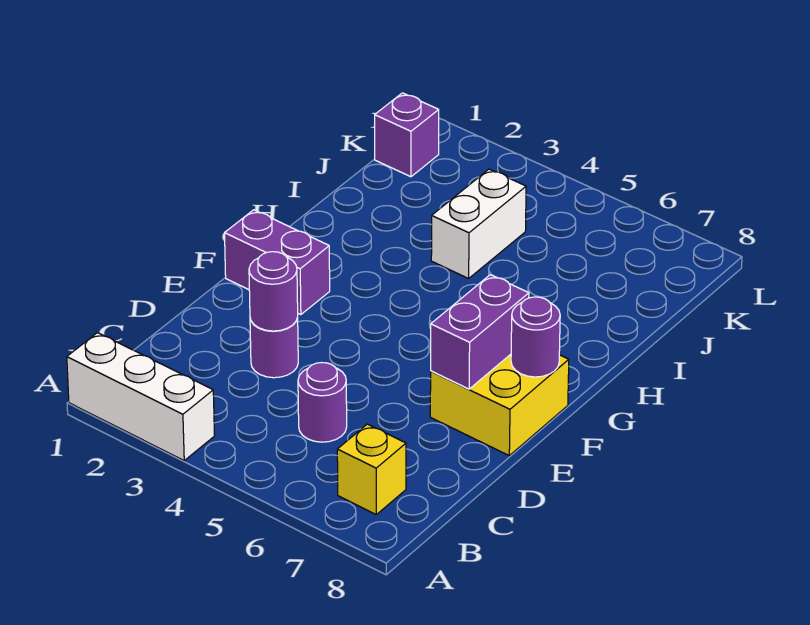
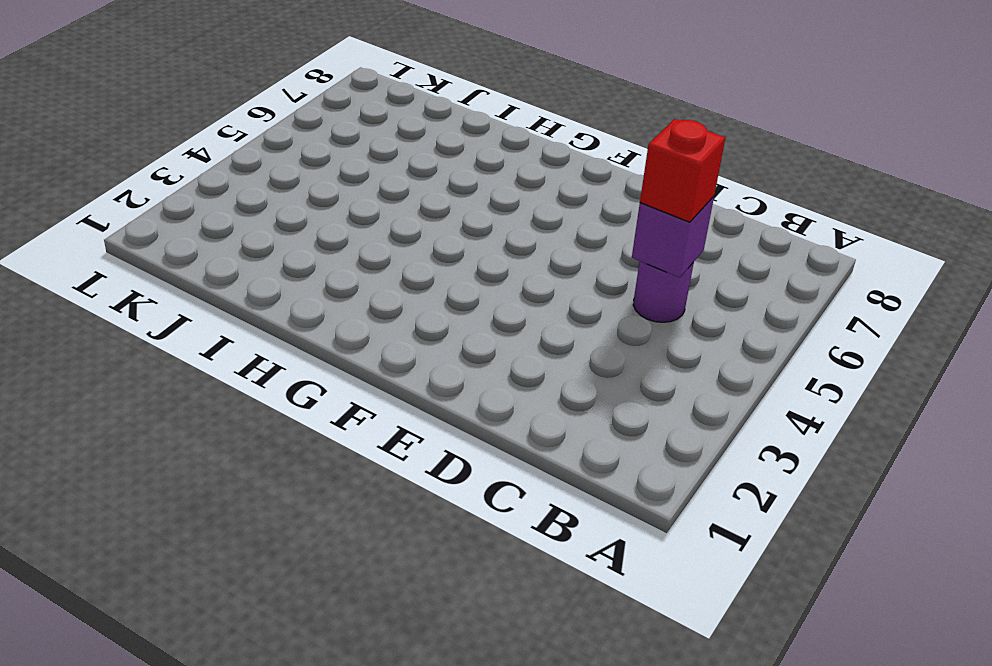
purple brick C5 level 2 -> purple brick K1 level 1
red brick C5 level 3 -> none
none -> white brick A1:A3 level 1
none -> yellow brick B7 level 1

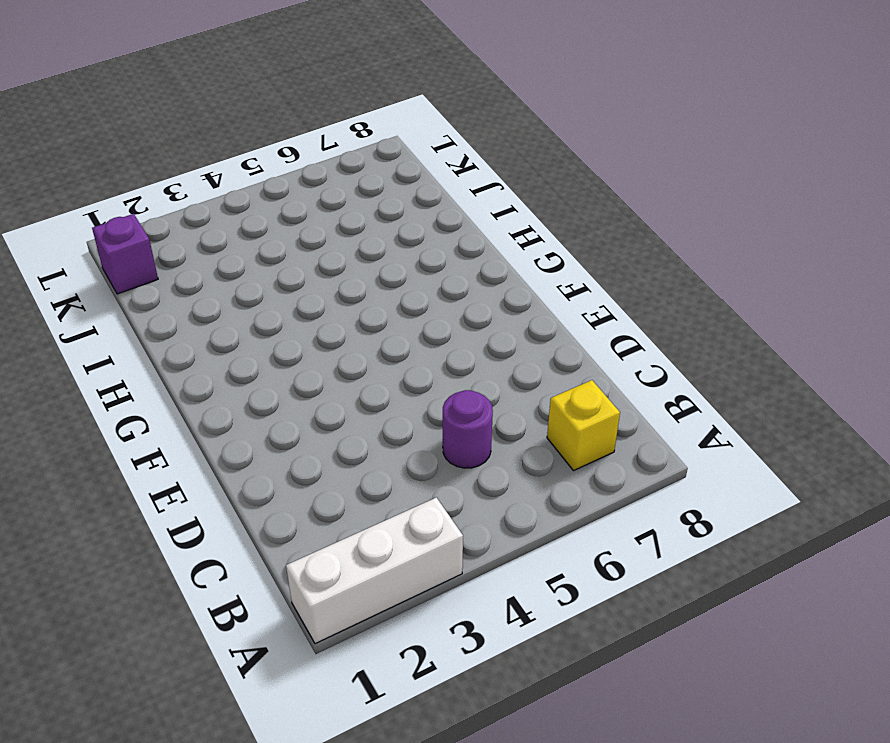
none -> purple round brick D3 level 1
none -> yellow brick E7:F8 level 1

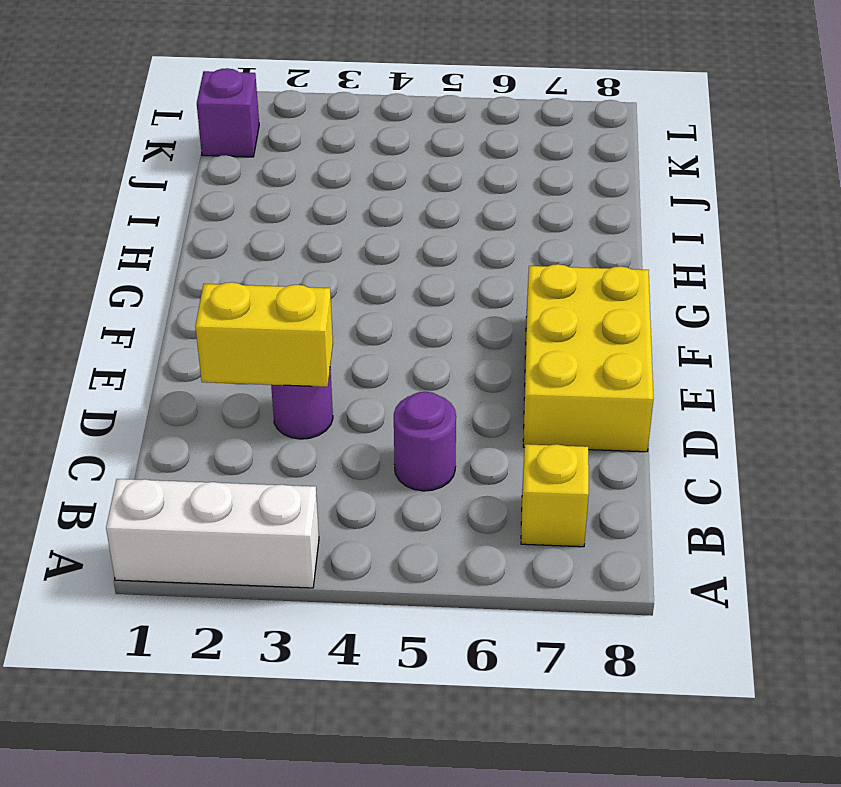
yellow brick D2:D3 level 2 -> purple round brick D3 level 2
yellow brick D7:F8 level 1 -> yellow brick E7:F8 level 1
none -> purple brick F1:F2 level 1
none -> white brick I4:J4 level 1

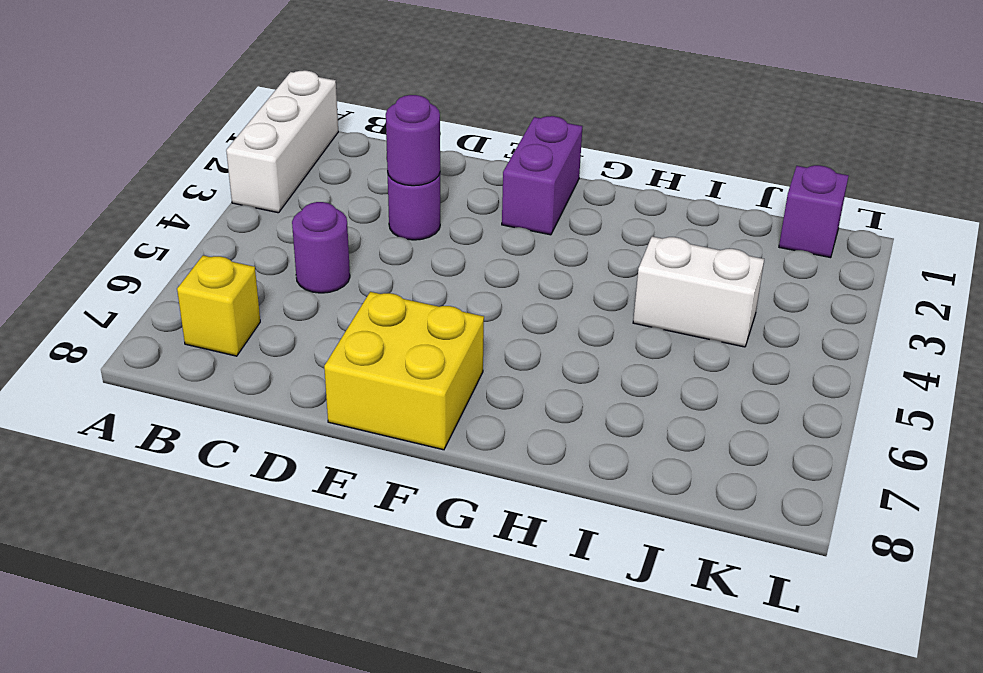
none -> purple brick E7:F7 level 2
none -> purple round brick F8 level 2

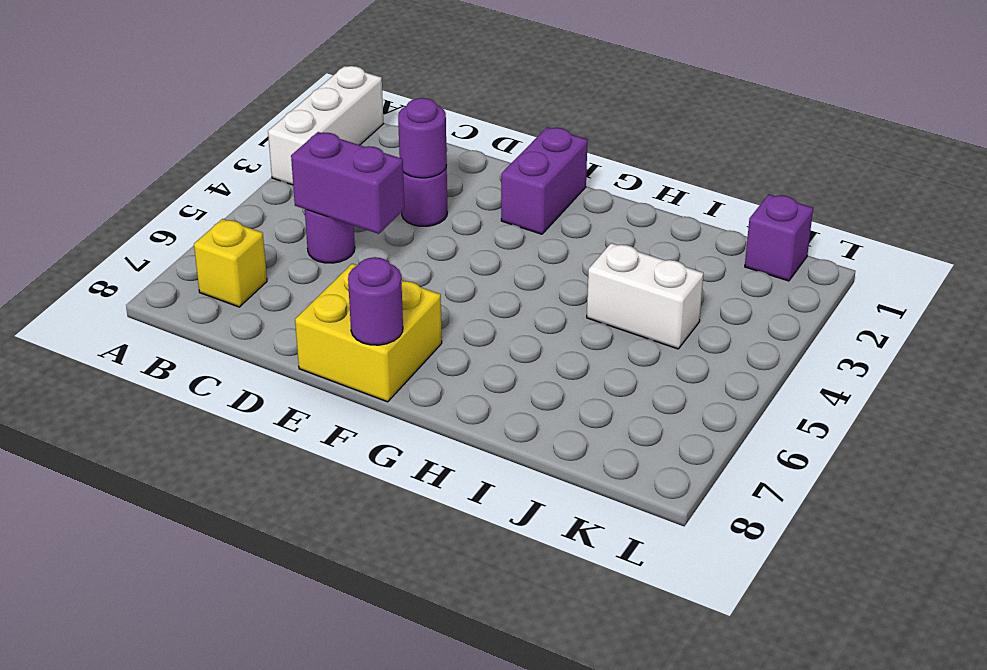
purple brick C5:D5 level 2 -> purple brick E7:F7 level 2

